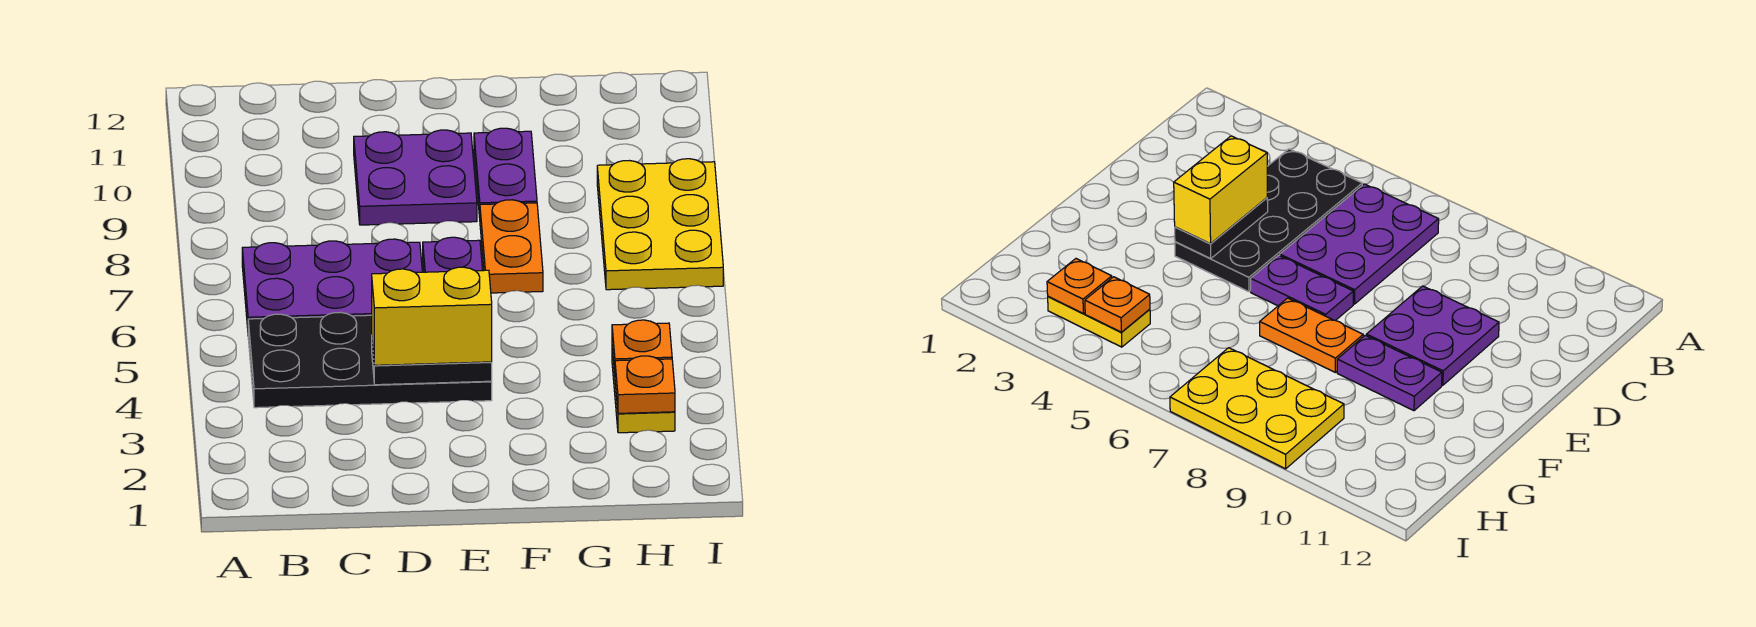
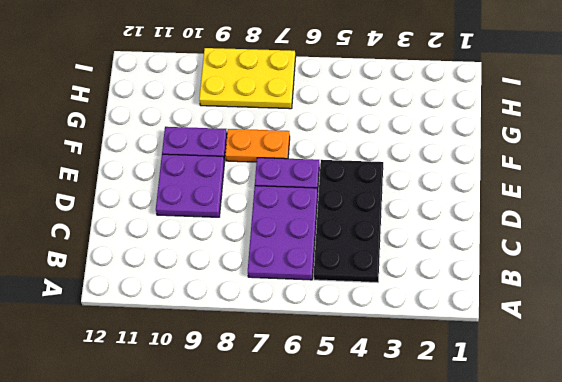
none -> yellow plate H3:H4 level 1
none -> black plate D4:E4 level 2
none -> orange plate H3 level 2

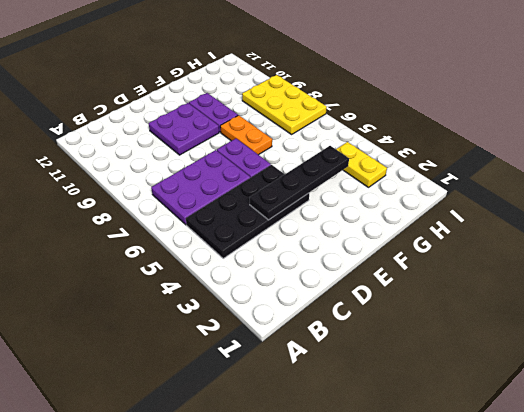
black plate D4:G4 level 2 -> black plate D4:E4 level 2
none -> orange plate H3 level 2
none -> orange plate H4 level 2
none -> yellow brick D4:E4 level 3

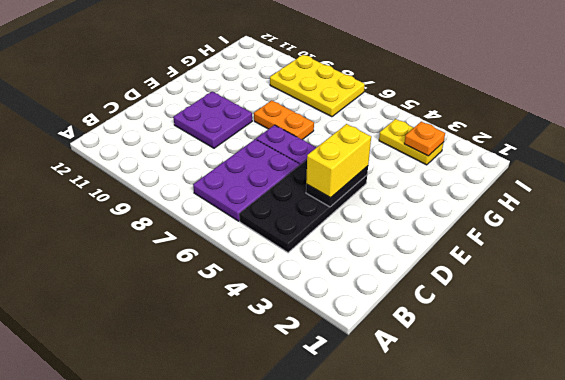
none -> purple plate F9:F10 level 1
none -> orange plate H4 level 2

